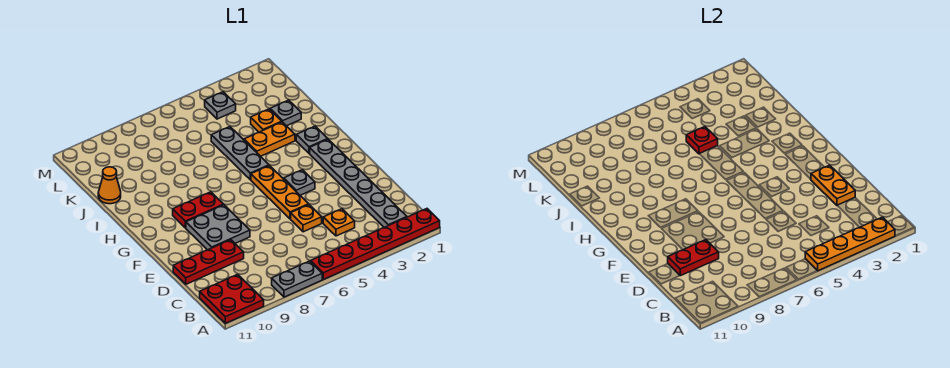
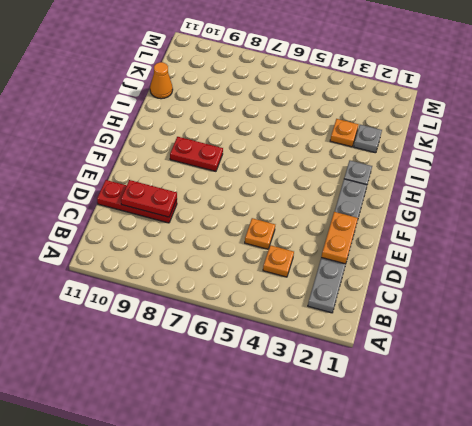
none -> red plate A1:A6 level 1
none -> grey plate A7:A8 level 1
none -> red plate A10:B11 level 1

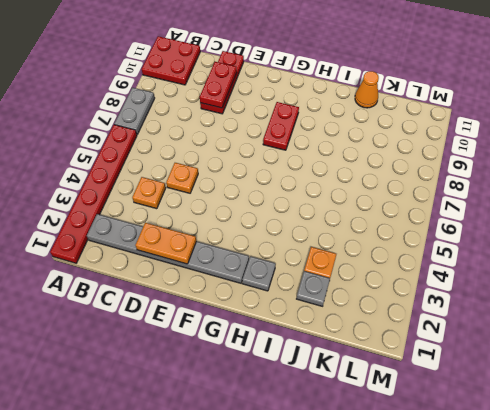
none -> orange plate E5:G5 level 1
none -> grey plate E8:F9 level 1
none -> grey plate F4 level 1

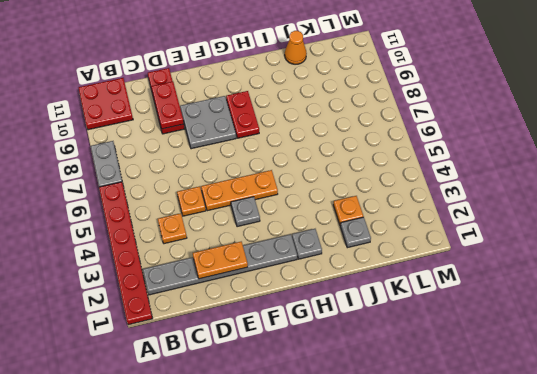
none -> grey plate H5:J5 level 1
none -> orange plate I3:I4 level 1
none -> grey plate L4 level 1

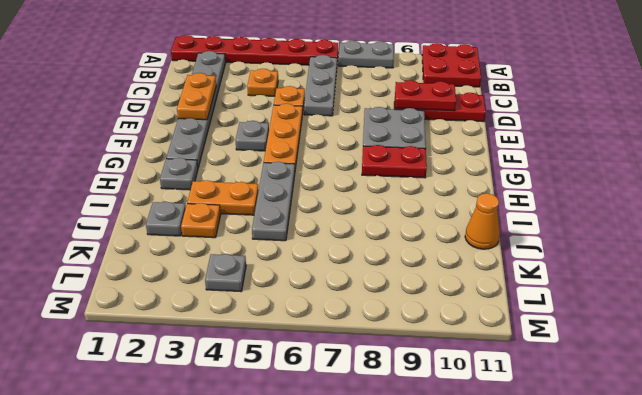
grey plate B6:D6 level 1 -> none
none -> orange plate A2:A5 level 2
none -> red plate J5 level 2

